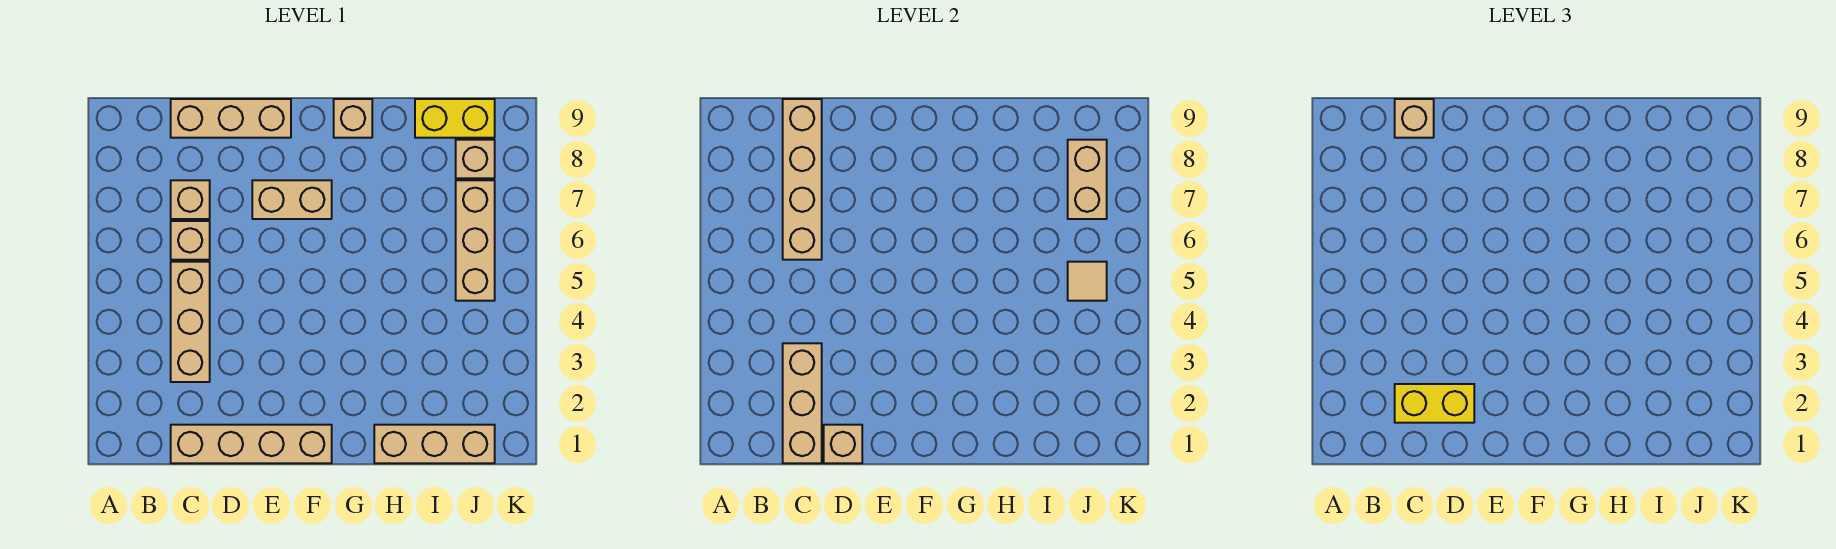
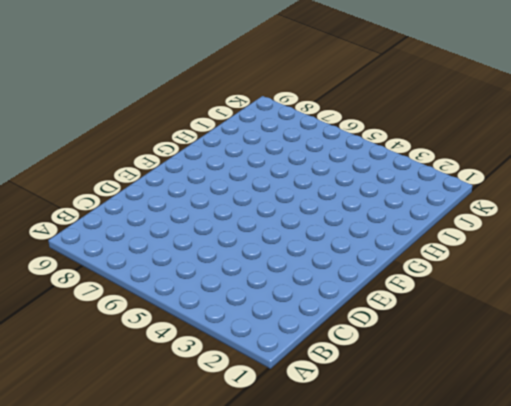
none -> tan brick C1:F1 level 1
none -> tan brick C3:C5 level 1
none -> tan brick C6 level 1

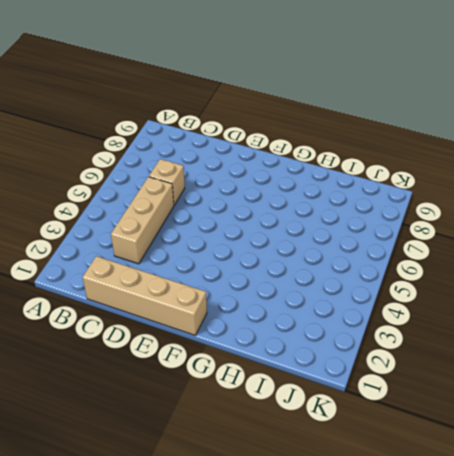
none -> tan brick C7 level 1
none -> tan brick C9:E9 level 1
none -> tan brick E7:F7 level 1

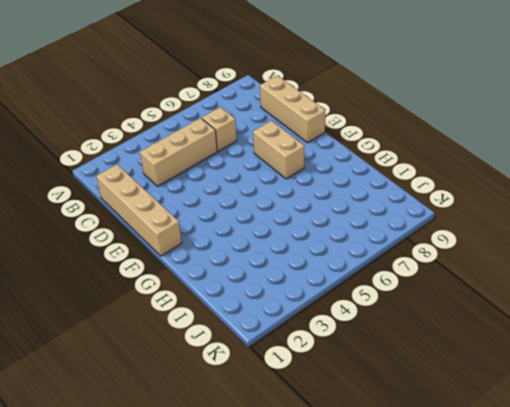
none -> tan brick C7 level 1
none -> tan brick G9 level 1
none -> tan brick H1:J1 level 1

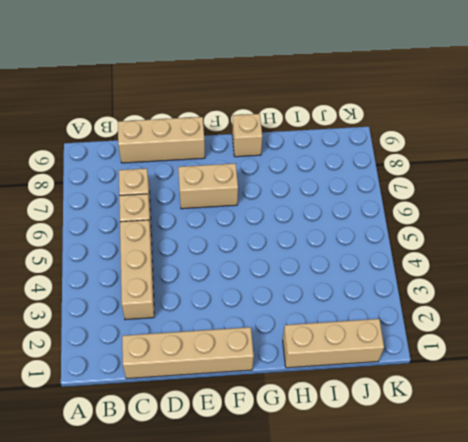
none -> yellow brick I9:J9 level 1
none -> tan brick J5:J7 level 1
none -> tan brick J8 level 1

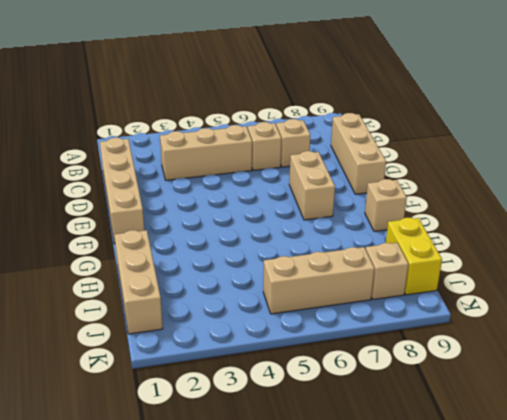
none -> tan brick C1:C3 level 2
none -> tan brick C6:C9 level 2
none -> tan brick D1 level 2

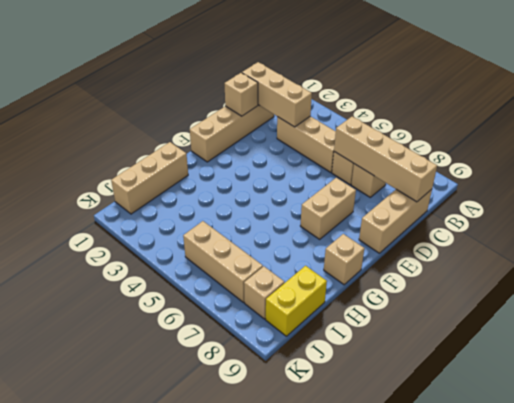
none -> tan tile J5 level 2
none -> tan brick J7:J8 level 2
none -> yellow brick C2:D2 level 3

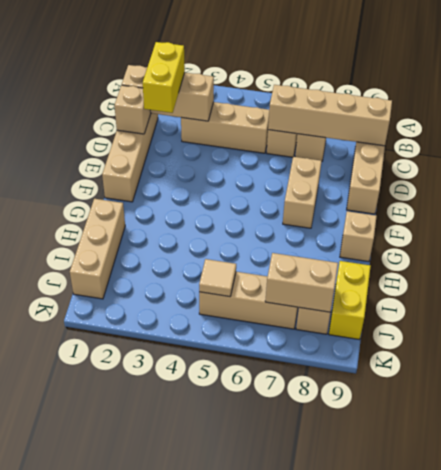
none -> tan brick C9 level 3

